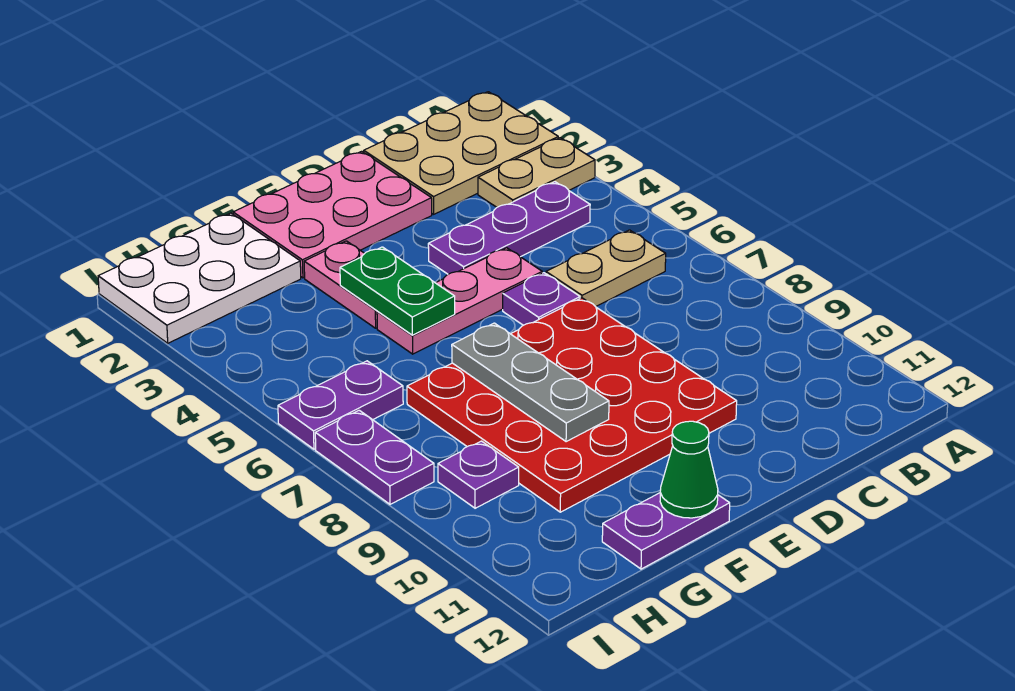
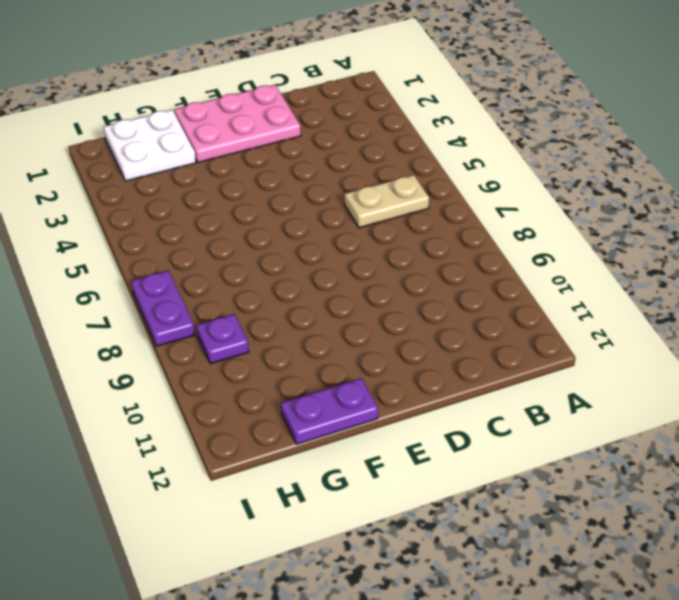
white plate G1:H2 level 1 -> white plate G1:I2 level 1
none -> tan plate A1:C2 level 1
none -> tan plate A3:B3 level 1
none -> purple plate B4:D4 level 1

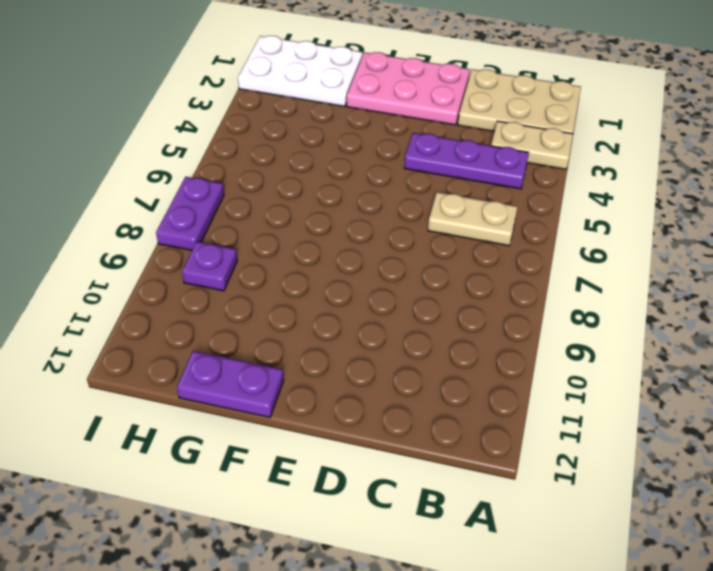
none -> pink plate D5:F5 level 1
none -> purple plate D6 level 1
none -> red plate D7:G10 level 1

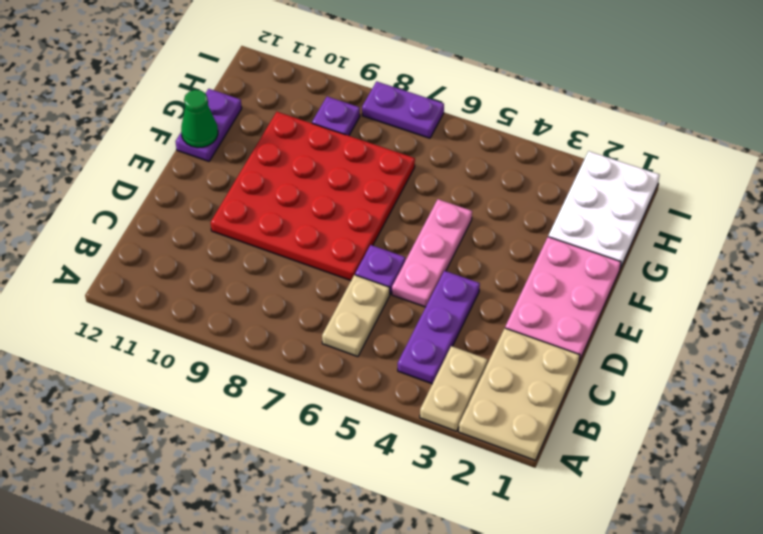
none -> pink plate F3:F4 level 1
none -> purple plate H6:I6 level 1
none -> green plate F4:F5 level 2

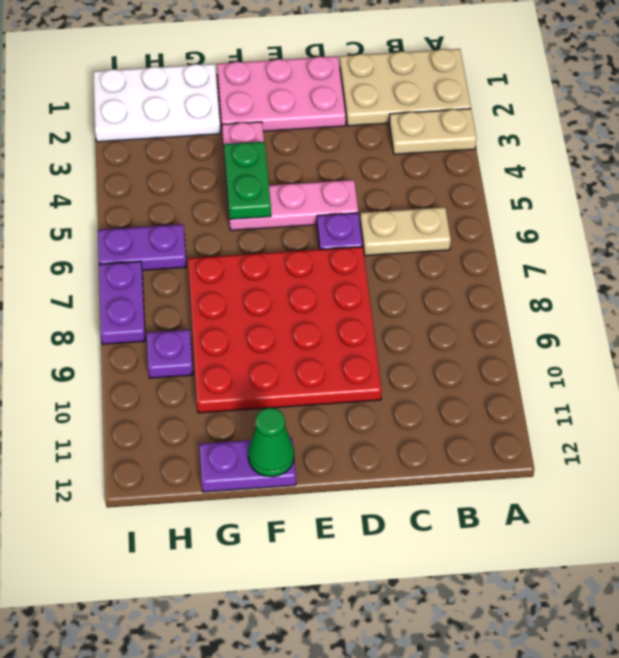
none -> purple plate B4:D4 level 1
none -> grey plate F7:F9 level 2

